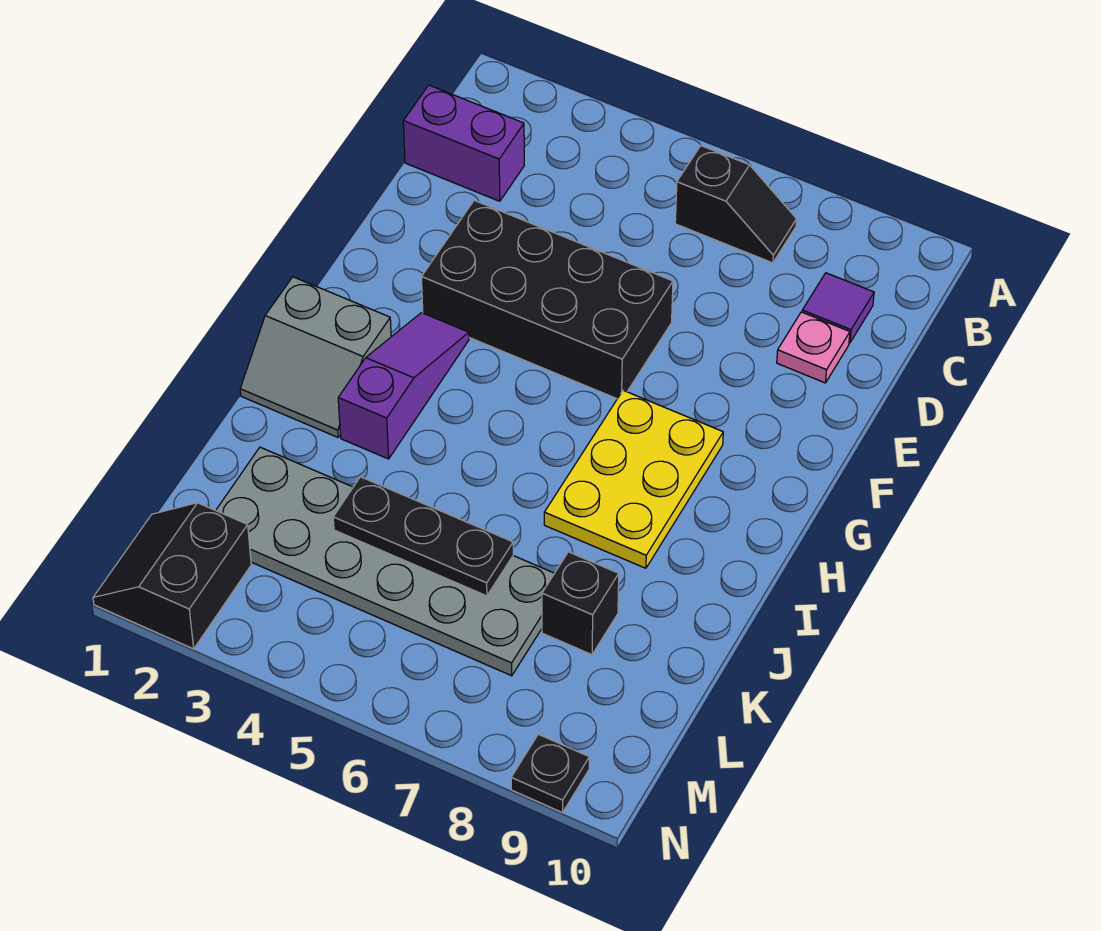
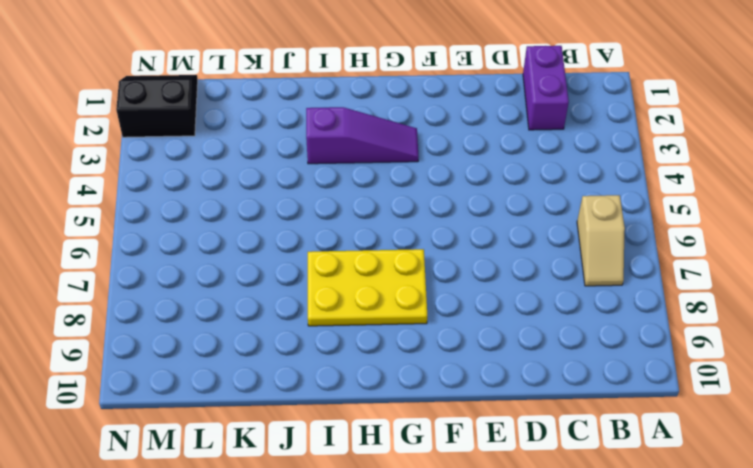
tan slope B6:B7 level 1 top 6 -> black slope B6:B7 level 1 top 6
none -> purple tile C9 level 1
none -> pink plate D9 level 1
none -> black brick E3:F6 level 1

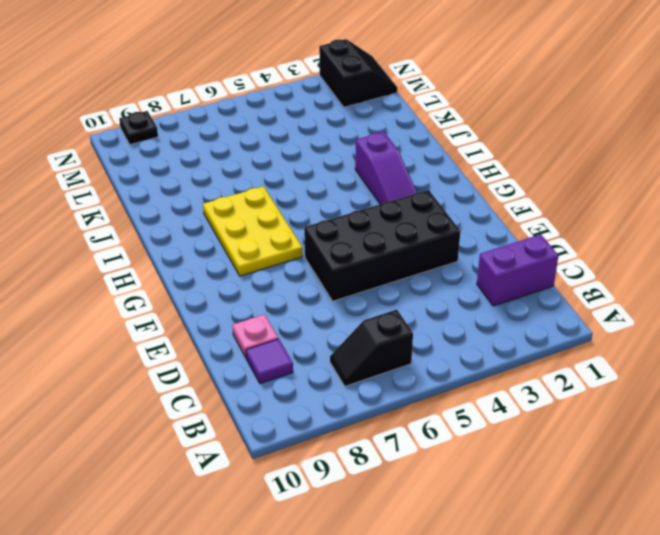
none -> grey slope H1:I2 level 1 top H
none -> grey plate K2:L7 level 1
none -> black brick K8 level 1

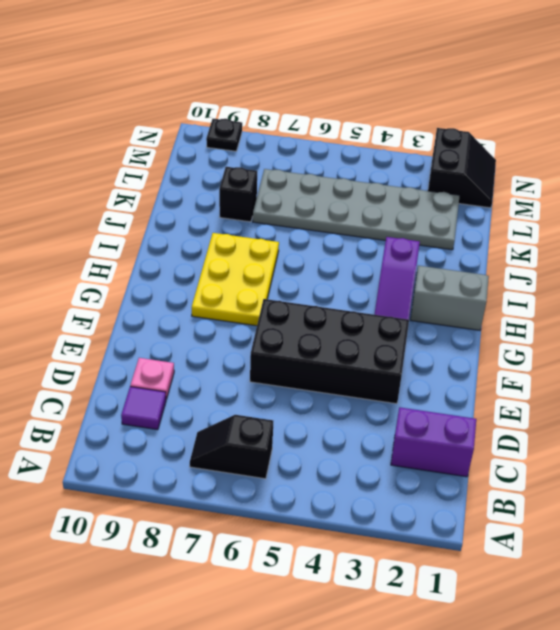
none -> black plate K4:K6 level 2

